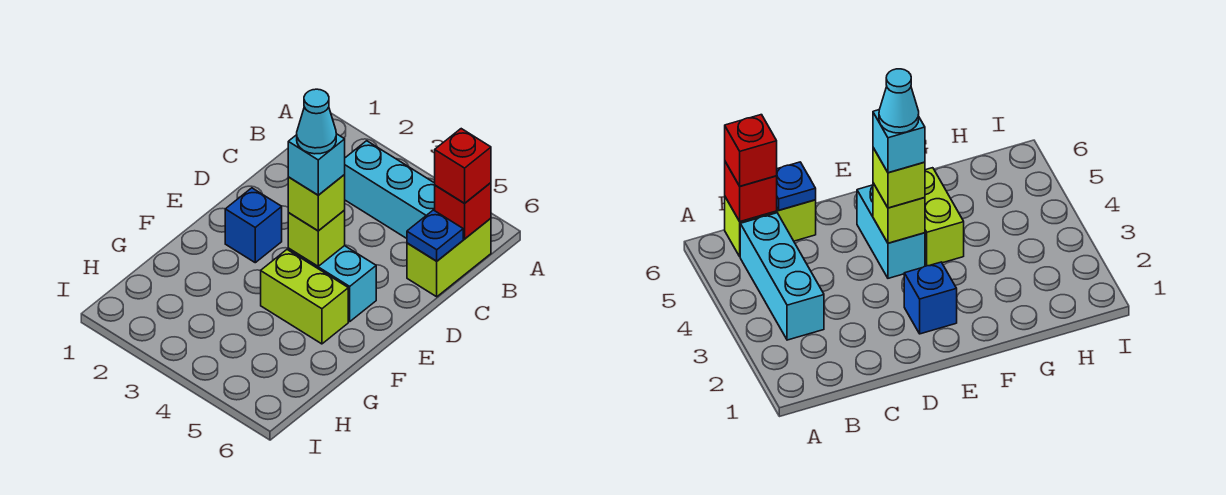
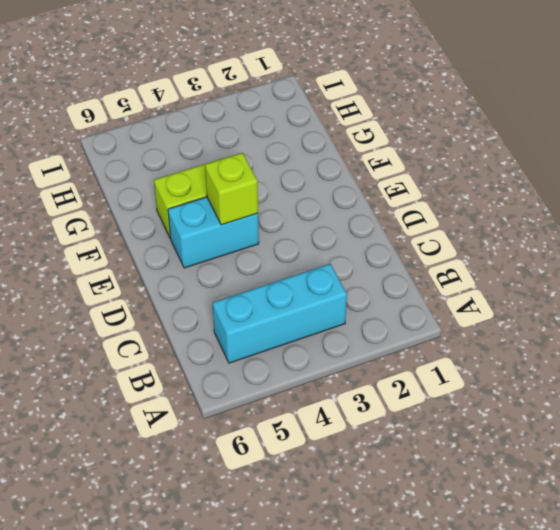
none -> lime brick B6:C6 level 1
none -> blue brick E2 level 1
none -> red brick B6 level 2

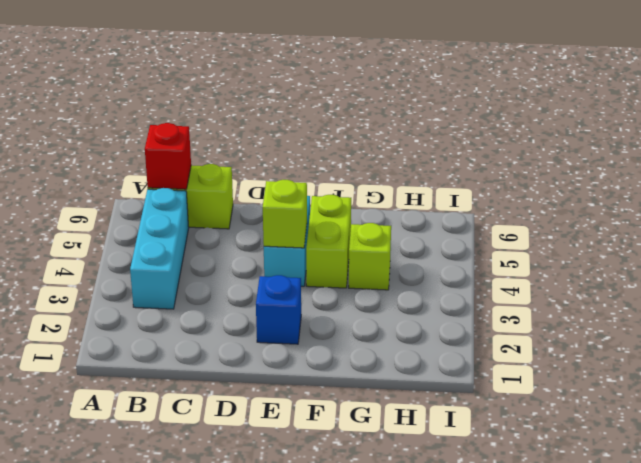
lime brick G4 level 1 -> lime brick E4 level 3
none -> blue plate C6 level 2
none -> red brick B6 level 3
none -> cyan brick E4 level 4

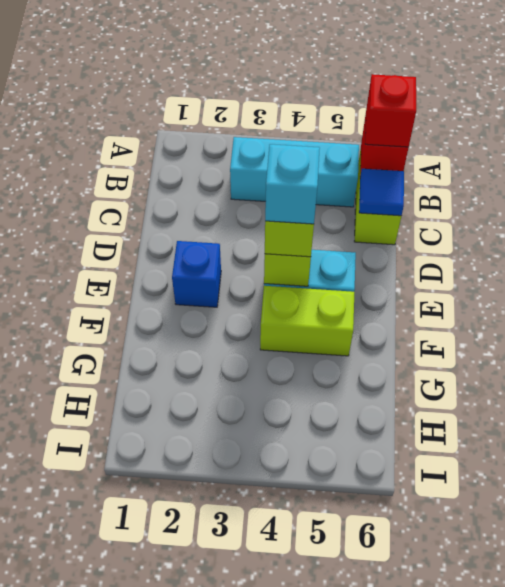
blue tile C6 level 2 -> blue plate C6 level 2
none -> cyan cone E4 level 5

